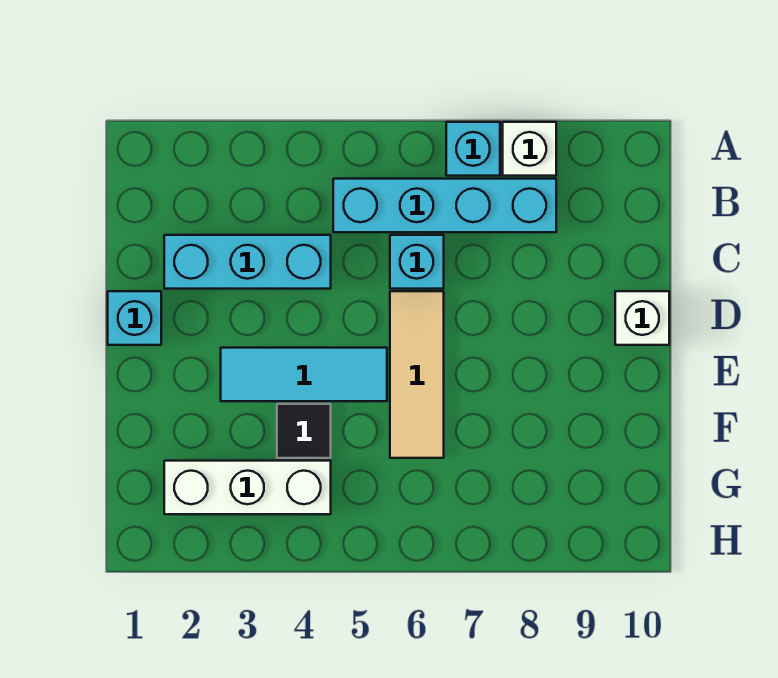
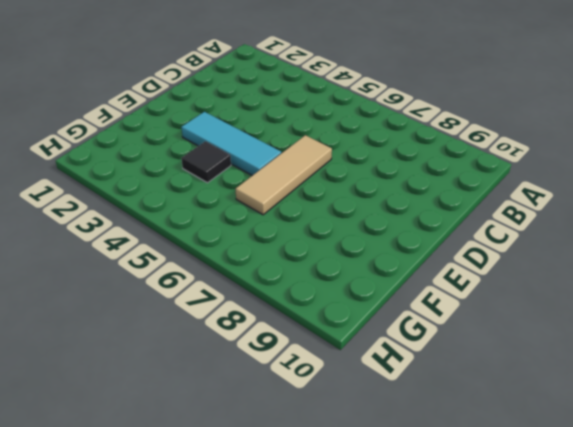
none -> cyan brick A7 level 1
none -> white brick A8 level 1

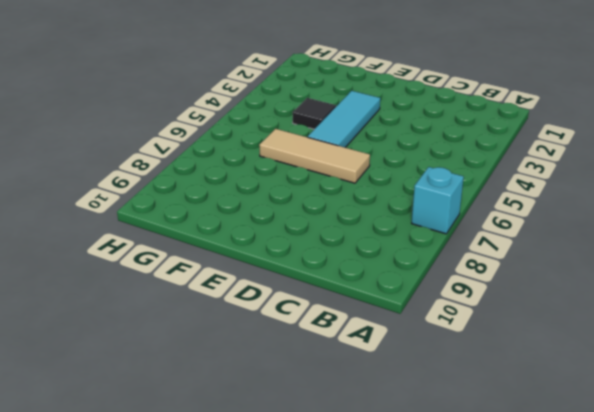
none -> white brick A8 level 1
none -> cyan brick B5:B8 level 1

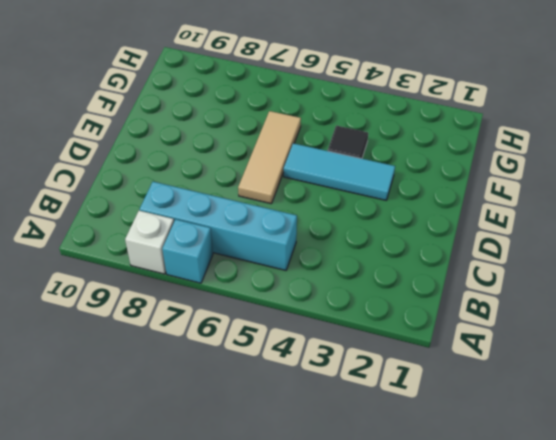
none -> cyan brick C2:C4 level 1
none -> cyan brick C6 level 1

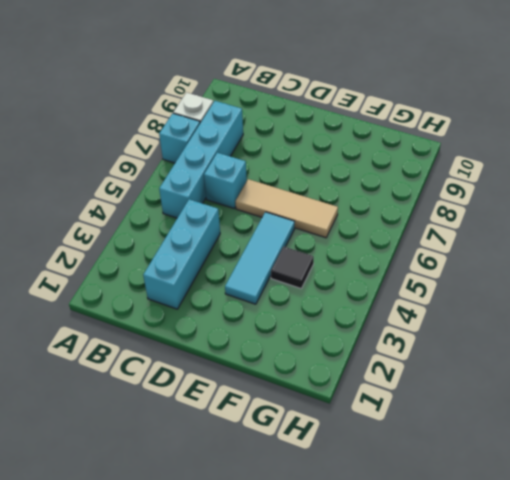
none -> cyan brick D1 level 1
none -> white brick D10 level 1

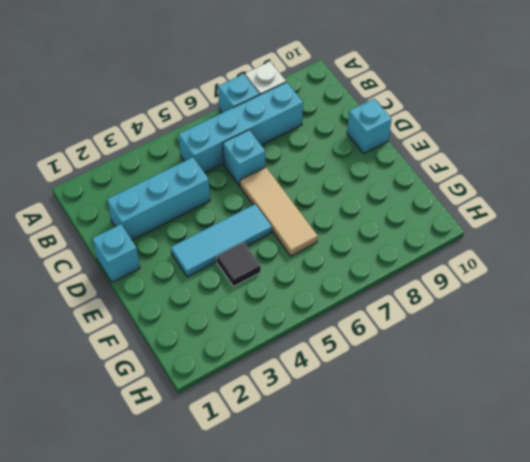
cyan brick D10 level 1 -> white brick D10 level 1
none -> white brick G2:G4 level 1

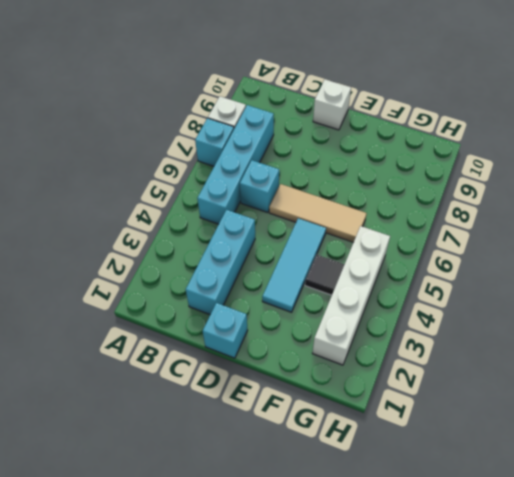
white brick G2:G5 level 1 -> white brick G2:G4 level 1

